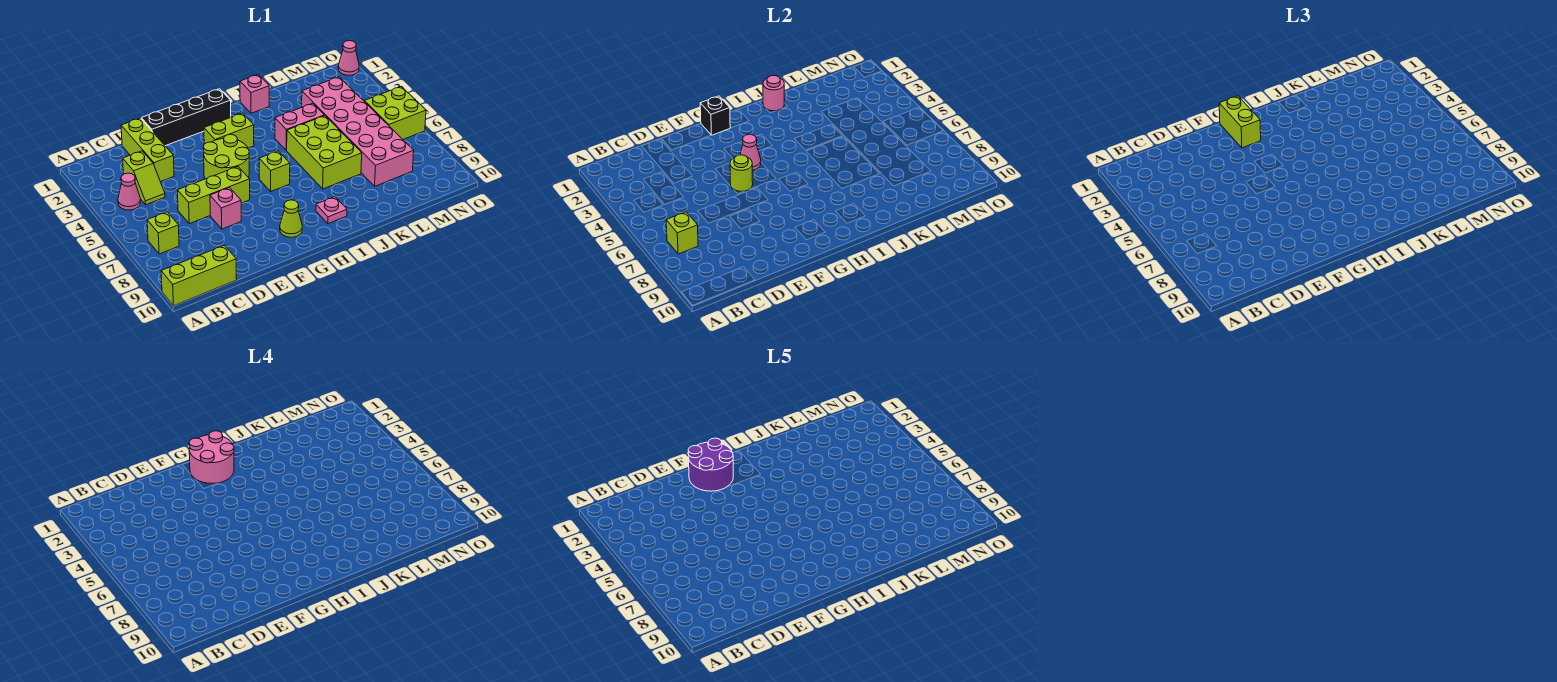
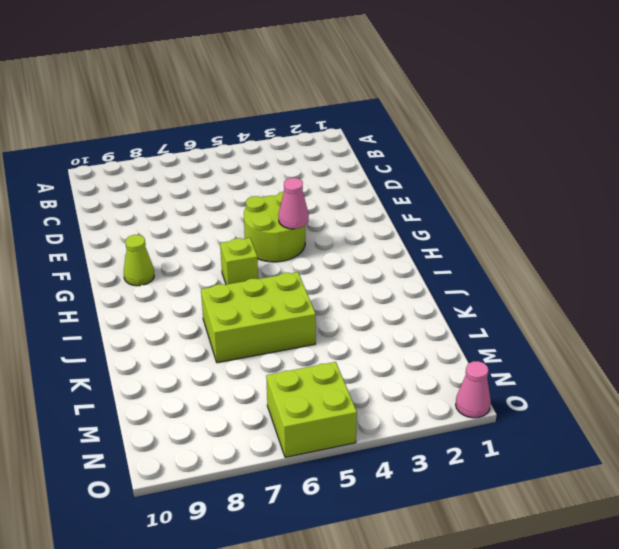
none -> lime brick A10:C10 level 1
none -> pink cone B4 level 1
none -> lime brick B7 level 1

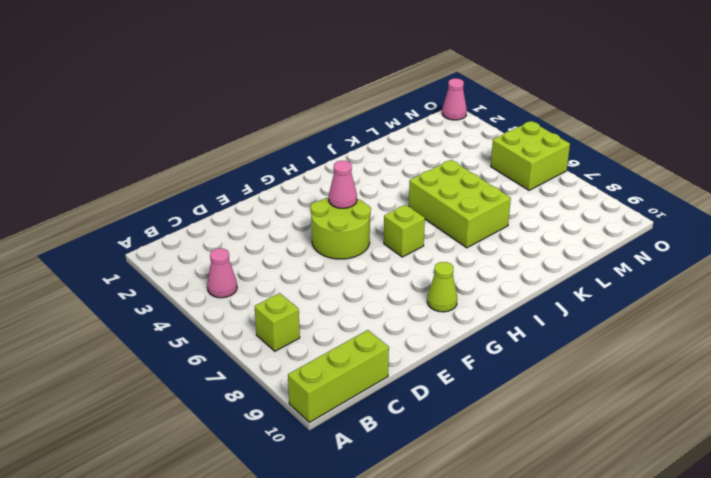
none -> lime slope C3:C4 level 1 top 3
none -> lime brick D1:D3 level 1
none -> lime brick D6:F6 level 1

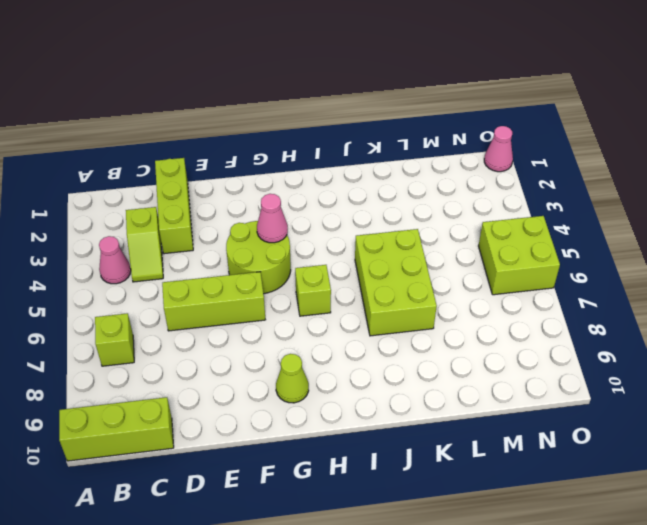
none -> black brick E1:H1 level 1
none -> pink brick E7 level 1
none -> lime brick G3:H3 level 1

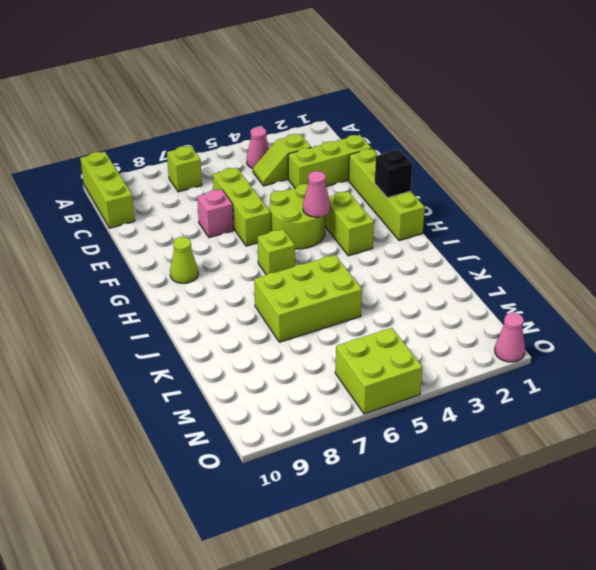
lime brick E1:H1 level 1 -> black brick E1:H1 level 1
none -> pink plate I9 level 1
none -> pink brick J1 level 1
none -> pink brick J4:K4 level 1

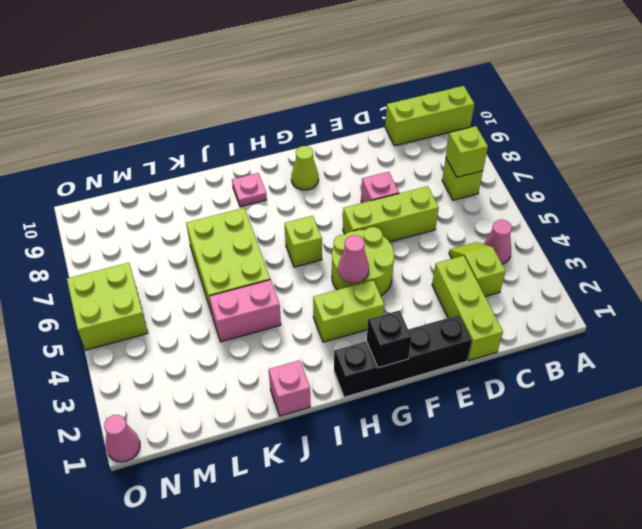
none -> pink brick L3:M8 level 1
none -> lime round brick F5 level 2
none -> pink round brick J1 level 2

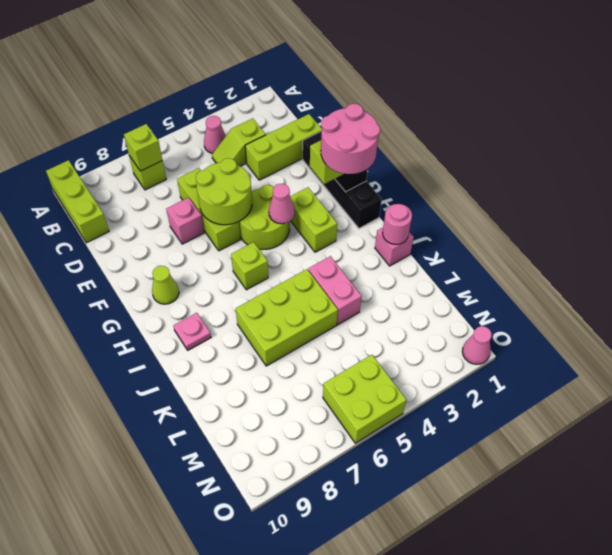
lime round brick E5:F6 level 2 -> lime round brick F5 level 2
none -> pink brick L3:M8 level 1
none -> purple round brick F1:G2 level 5

